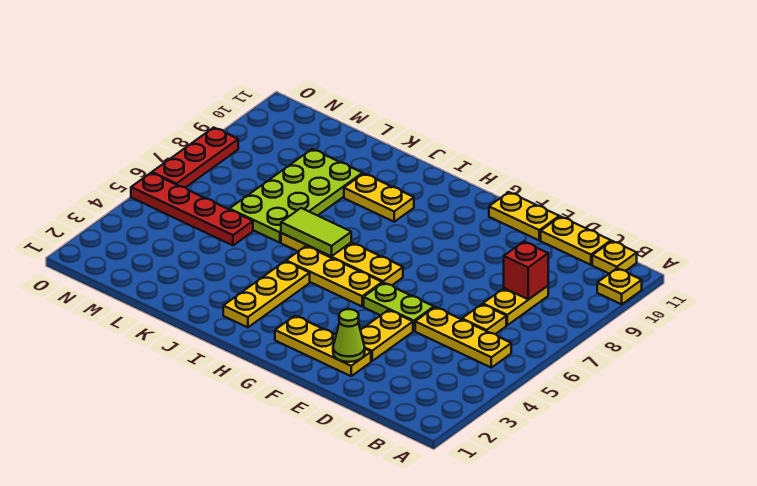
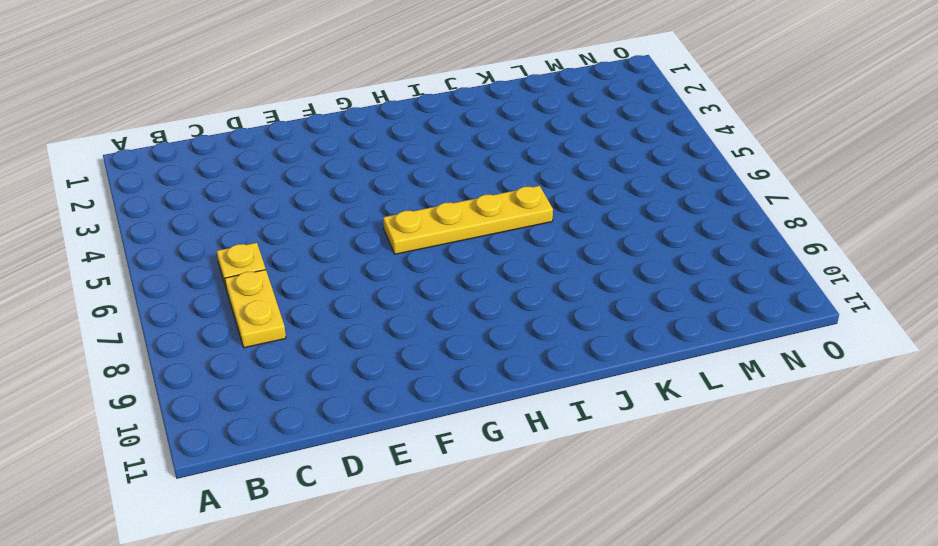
none -> yellow plate A10 level 1
none -> yellow plate B5:D5 level 1
none -> yellow plate B11 level 1

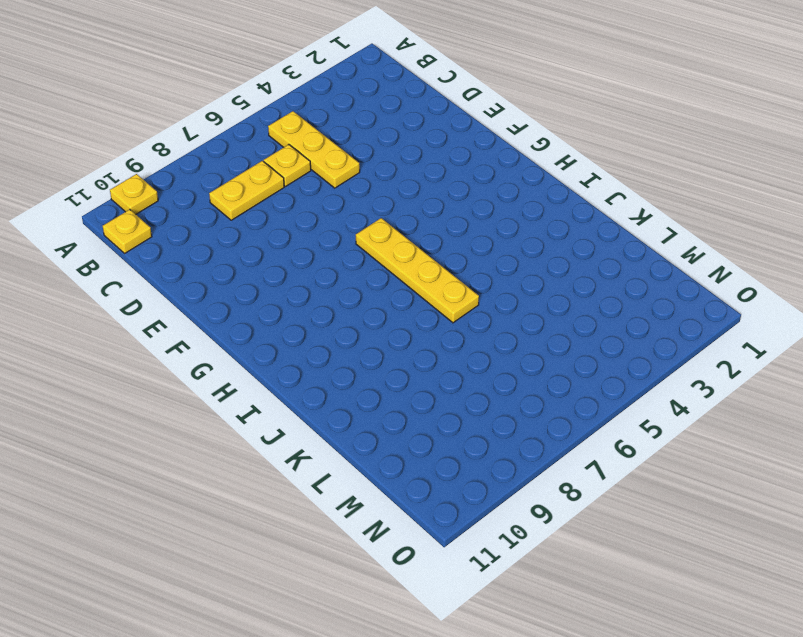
none -> yellow plate C11:D11 level 1
none -> yellow plate E2:G2 level 1
none -> yellow plate E3:E4 level 1

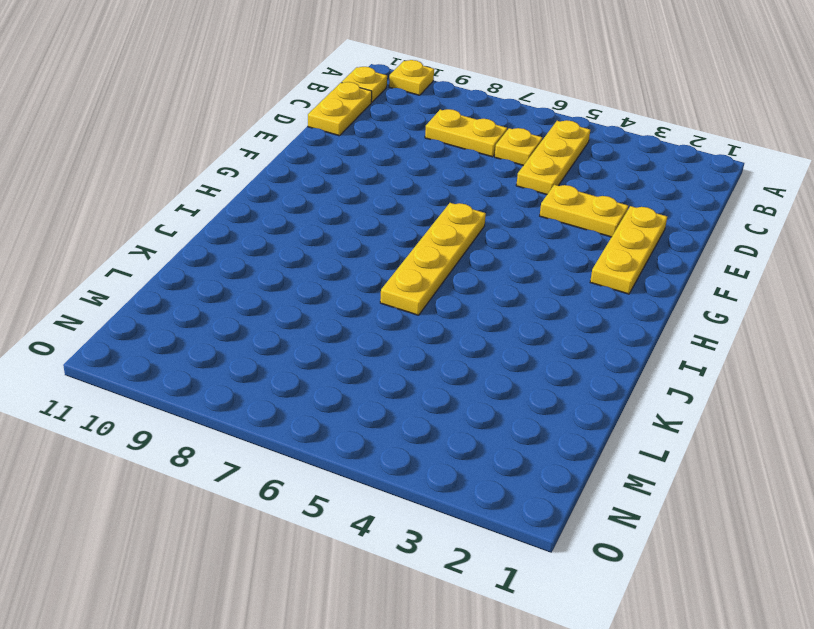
none -> lime plate E5:F5 level 1
none -> yellow plate E11:F11 level 1
none -> yellow plate G5:I5 level 1

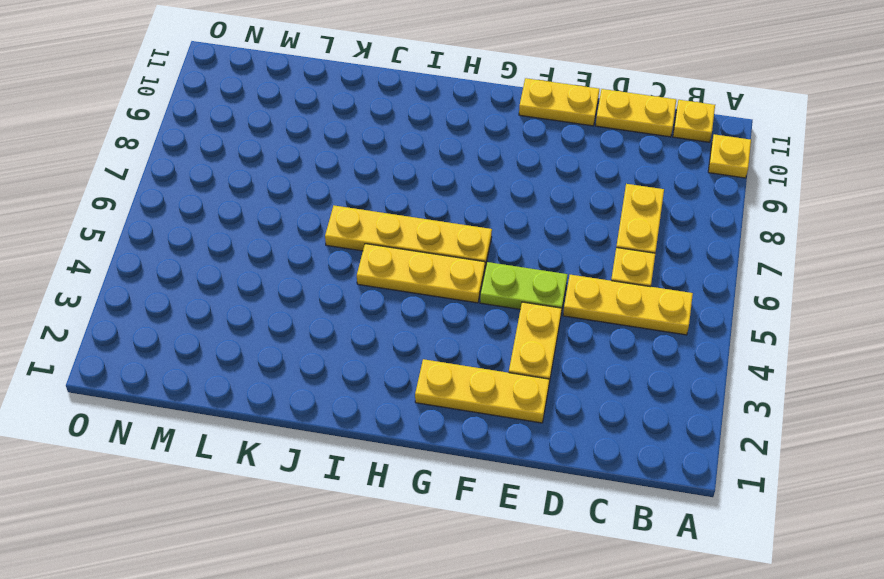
none -> yellow plate I2:I4 level 1
none -> yellow plate I9:J9 level 1
none -> lime plate K6:L9 level 1

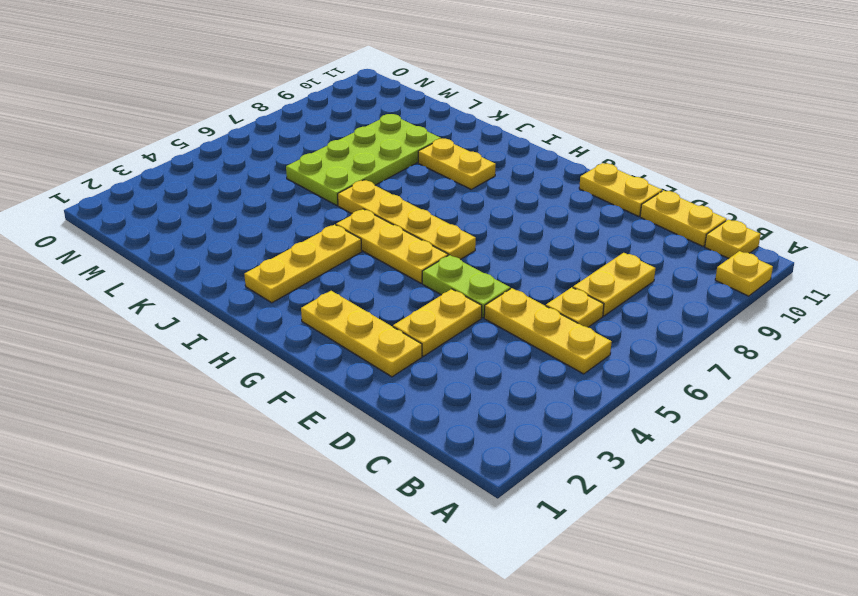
none -> red plate L5:O5 level 1
none -> red plate O6:O8 level 1
none -> red brick C8 level 2

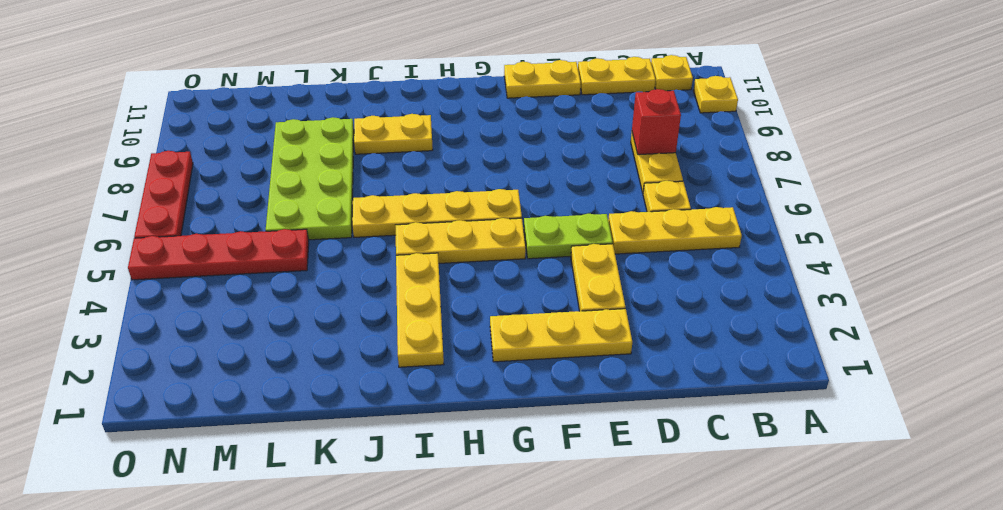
none -> lime cone E2 level 2
none -> lime tile I6:J6 level 2

